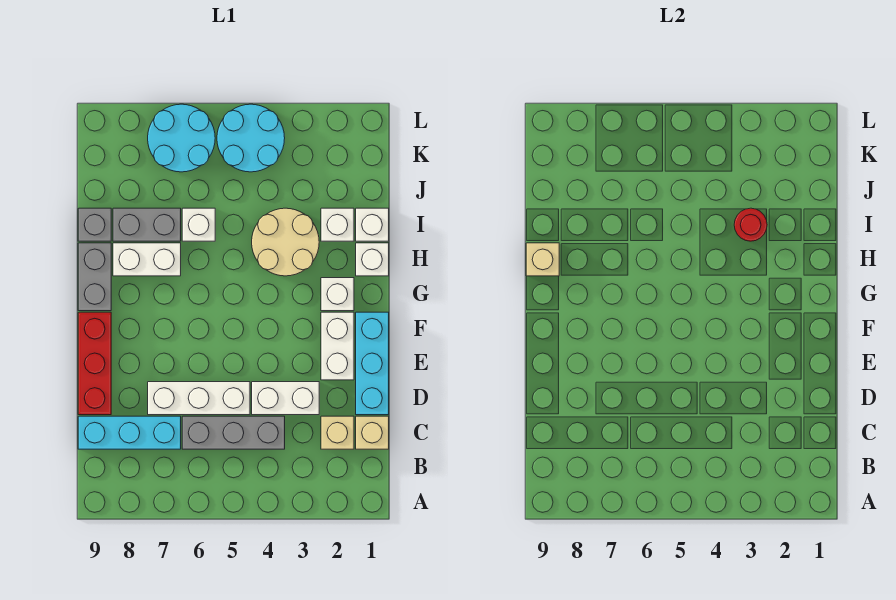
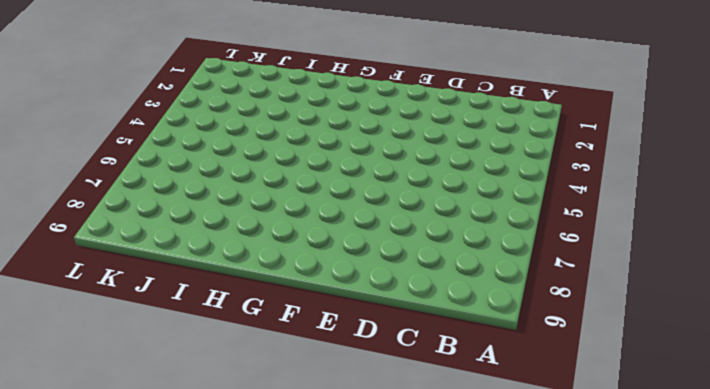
none -> tan brick C1 level 1
none -> tan brick C2 level 1
none -> grey brick C4:C6 level 1

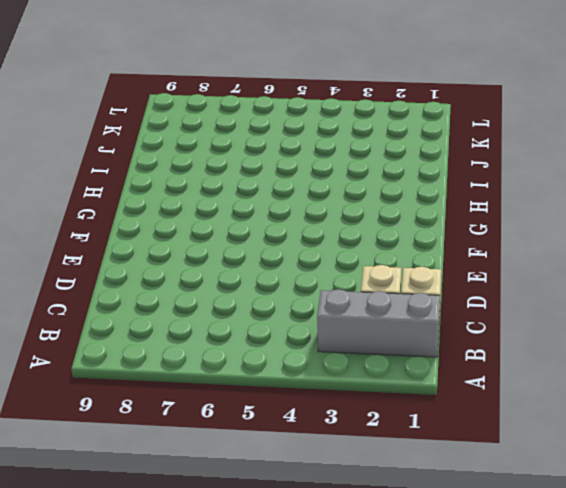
grey brick B1:B3 level 1 -> grey brick C4:C6 level 1
none -> cyan brick C7:C9 level 1
none -> cyan brick D1:F1 level 1
none -> white brick D3:D4 level 1

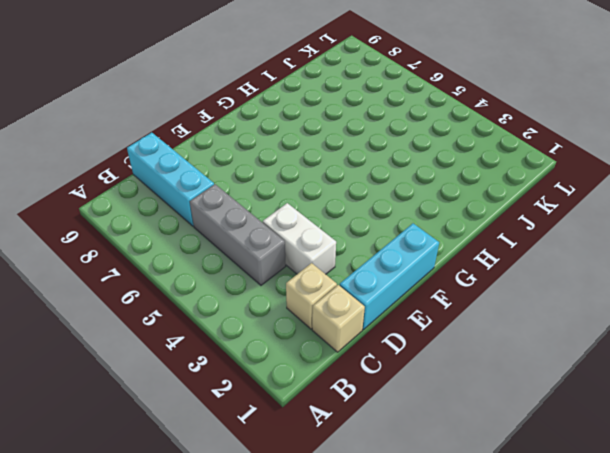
none -> white brick D5:D7 level 1
none -> red brick D9:F9 level 1
none -> white brick E2:F2 level 1

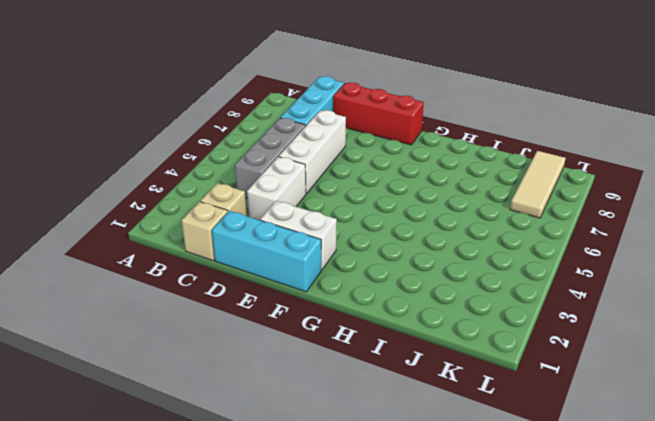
tan tile K7:K9 level 1 -> cyan round brick K6:L7 level 1
none -> white brick G2 level 1
none -> grey brick G9:H9 level 1
none -> white brick H1 level 1

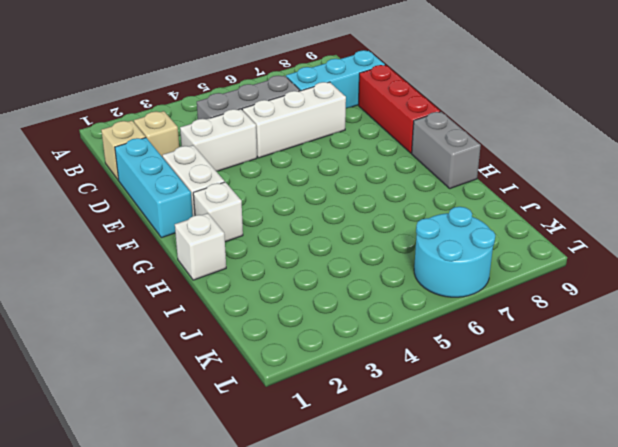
none -> tan round brick H3:I4 level 1
none -> white brick H7:H8 level 1
none -> white brick I1 level 1

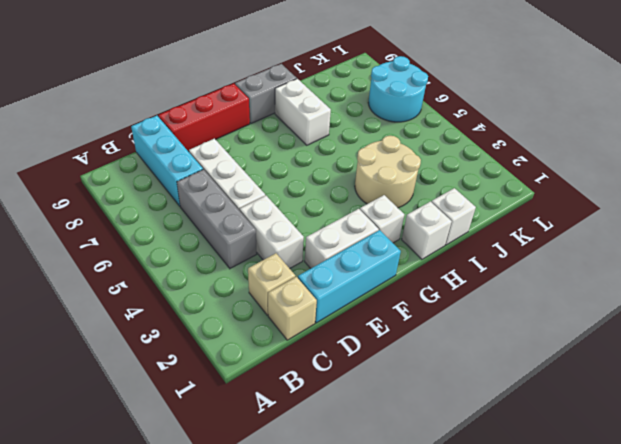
none -> white brick I2 level 1
none -> white brick I6 level 1
none -> grey brick I7:I8 level 1

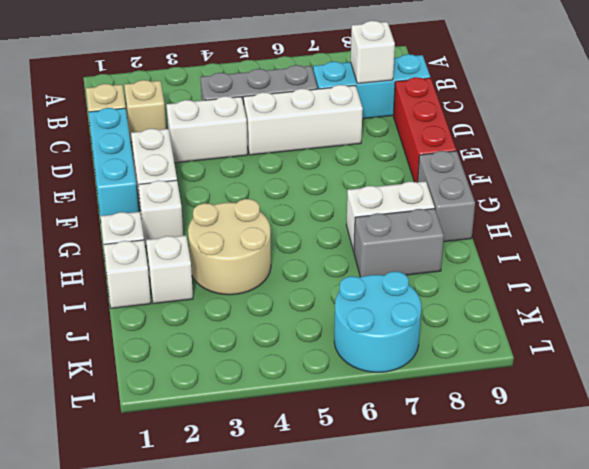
white brick C8 level 2 -> white brick I6 level 1
none -> grey brick I9 level 1
none -> cyan round brick K4:L5 level 1
none -> tan brick H9 level 2

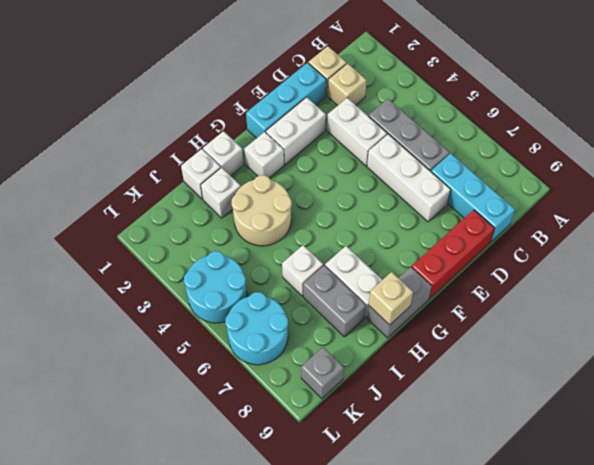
grey brick K9 level 1 -> grey brick I9 level 1
none -> red round brick I3 level 2

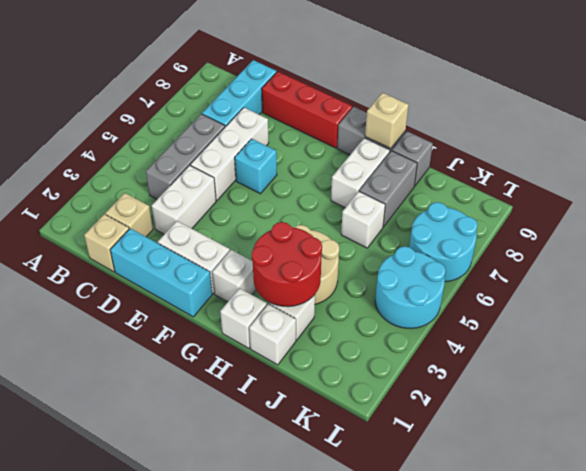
cyan brick E6 level 1 -> none
red round brick H2:I3 level 2 -> red round brick I3 level 2

